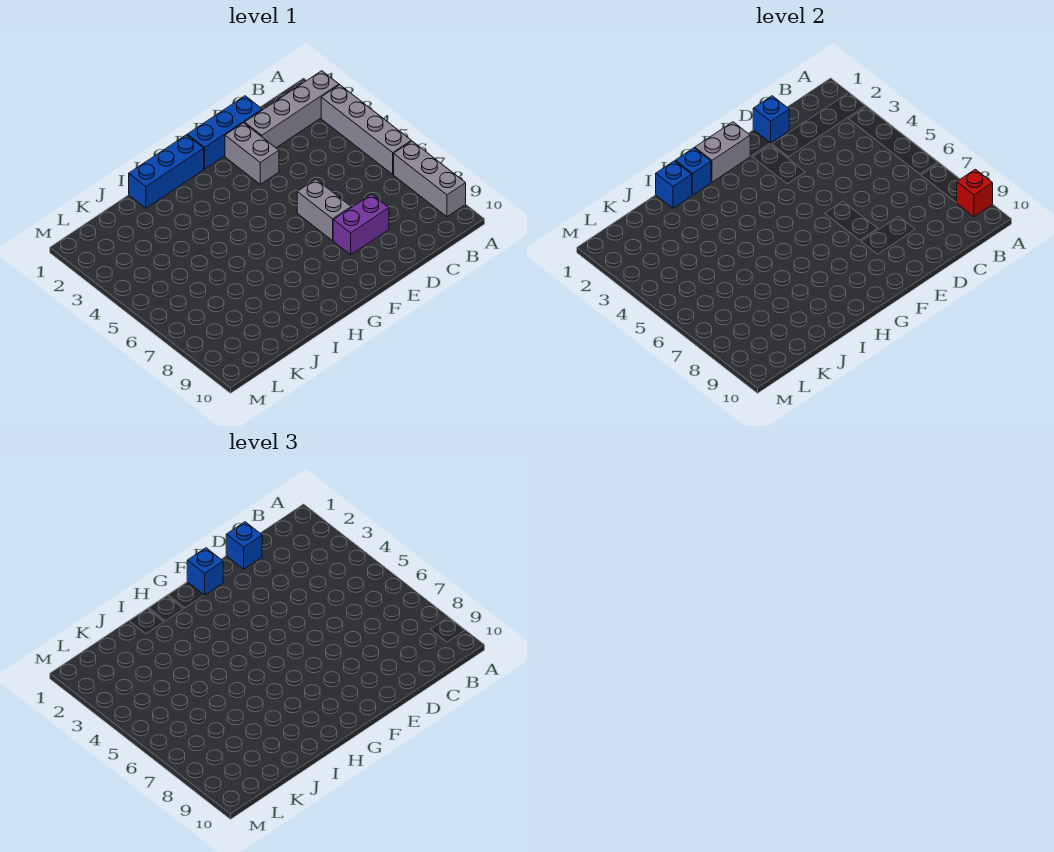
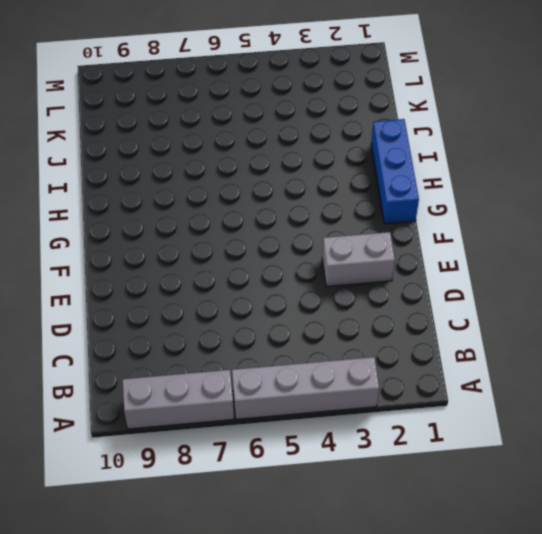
none -> grey brick A2:D2 level 1
none -> blue brick D1:F1 level 1
none -> purple brick D8:E8 level 1

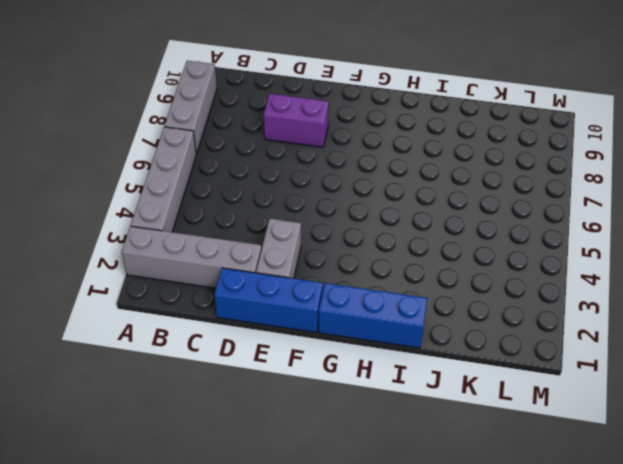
none -> grey brick E6:E7 level 1
none -> red brick A9 level 2
none -> blue brick D1 level 2

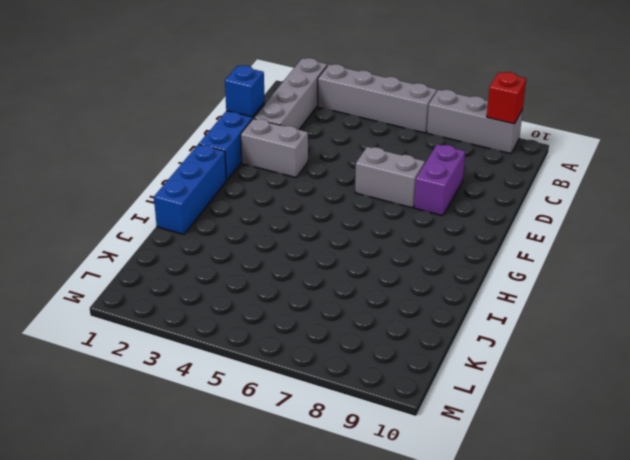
none -> grey brick F1:G1 level 2
none -> blue brick H1 level 2
none -> blue brick I1 level 2

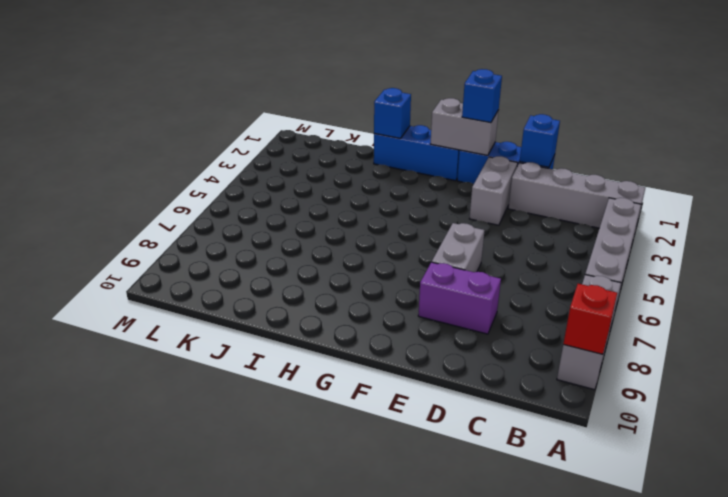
none -> blue brick H1 level 2
none -> blue brick D1 level 3

